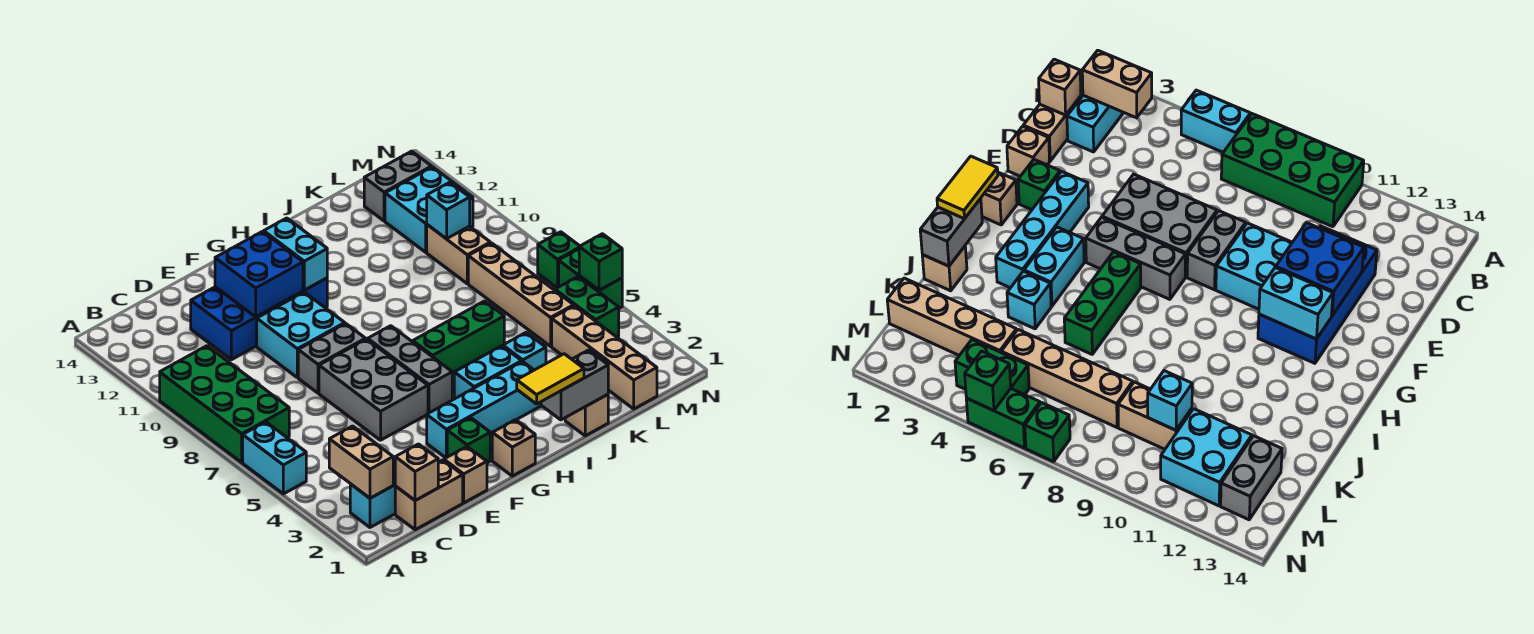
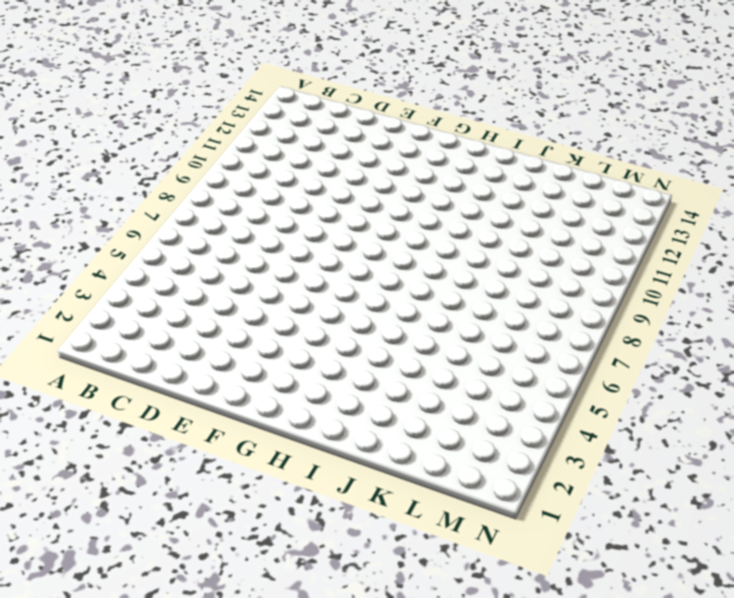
none -> cyan brick A5:A6 level 1
none -> green brick A7:B10 level 1
none -> cyan brick B2:C2 level 1
none -> tan brick C1:D1 level 1

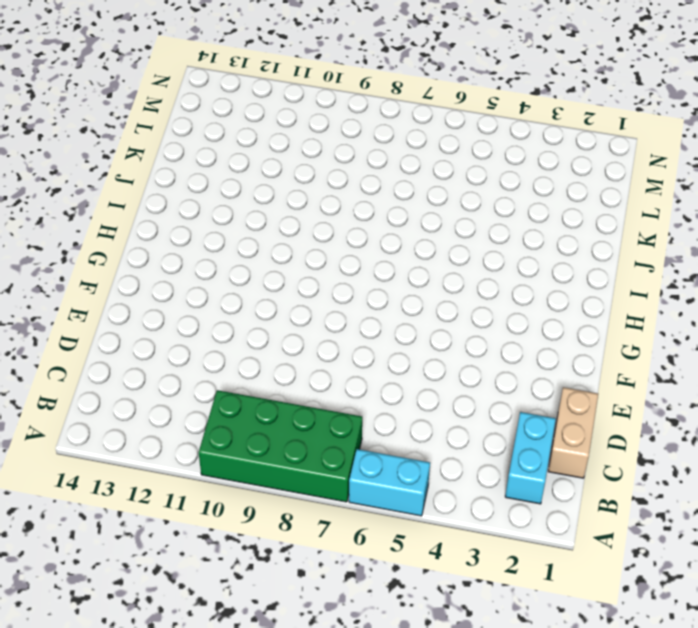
none -> blue brick D11:G12 level 1
none -> tan brick E1 level 1
none -> grey brick E5:F7 level 1
none -> grey brick E8:F8 level 1

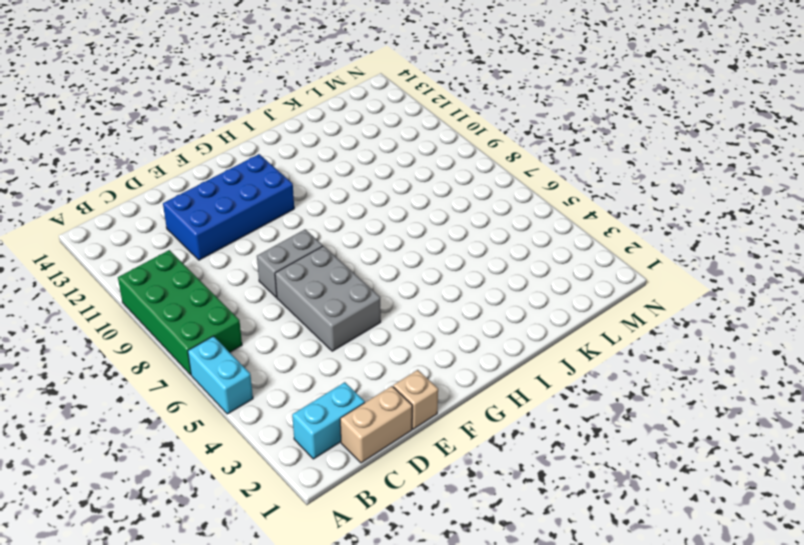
none -> cyan brick E9:F10 level 1
none -> green brick F2 level 1
none -> cyan brick F3:I3 level 1
none -> tan brick G1 level 1

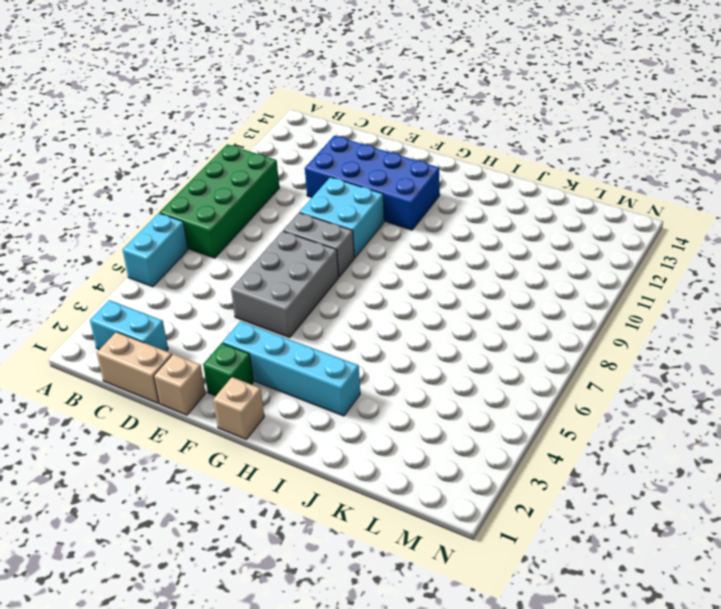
none -> grey brick G5:G7 level 1
none -> cyan brick H4:I4 level 1
none -> green brick H6:J6 level 1
none -> tan brick J1 level 1

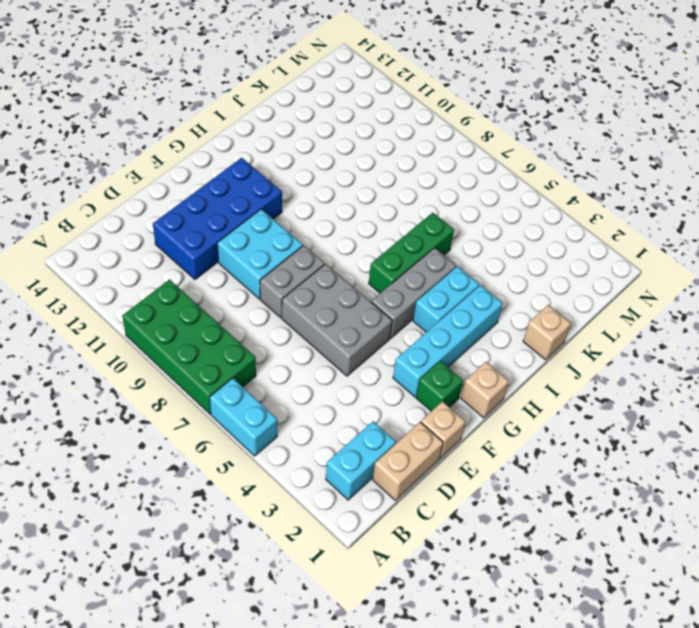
grey brick G5:I5 level 1 -> grey brick G5:G7 level 1
none -> cyan brick J4 level 1
none -> tan brick L1:L4 level 1
none -> tan brick L5:L8 level 1
none -> tan brick L9:L10 level 1

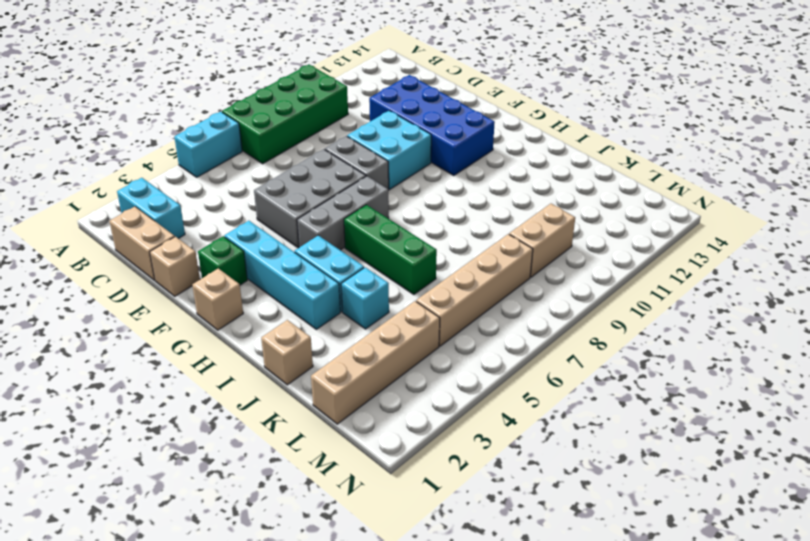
none -> cyan brick L11:M12 level 1
none -> grey brick L13:M13 level 1
none -> green brick M4:M5 level 1
none -> green brick N5:N6 level 1

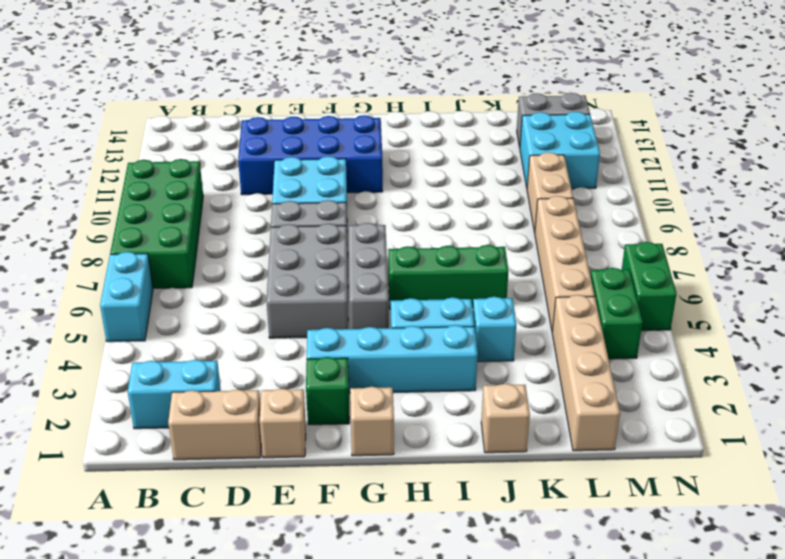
none -> green brick N7 level 1
none -> tan brick B2:B3 level 2
none -> tan brick C1 level 2
none -> blue brick E11:F12 level 2

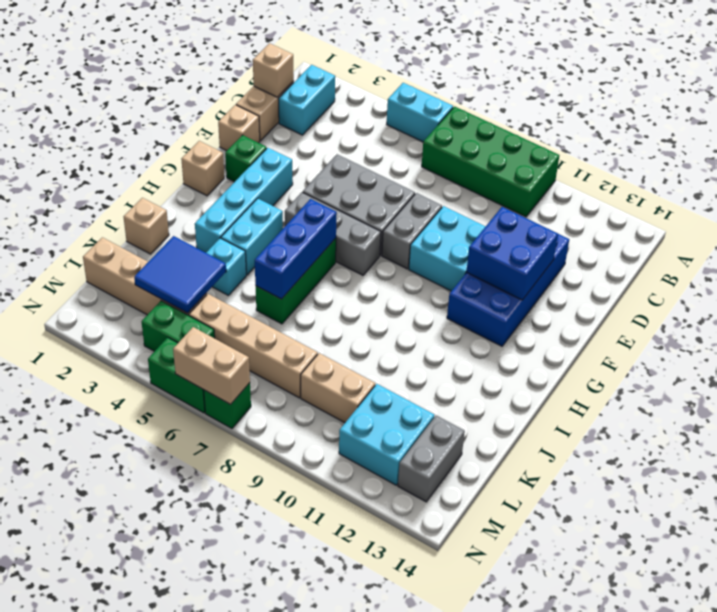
blue brick H6:J6 level 2 -> none
blue tile K3:L4 level 2 -> none
tan brick N6:N7 level 2 -> tan brick B2:B3 level 2
none -> cyan brick G11:G12 level 2
none -> grey brick I1:J1 level 2
none -> cyan brick L10 level 2
none -> green brick N5 level 2

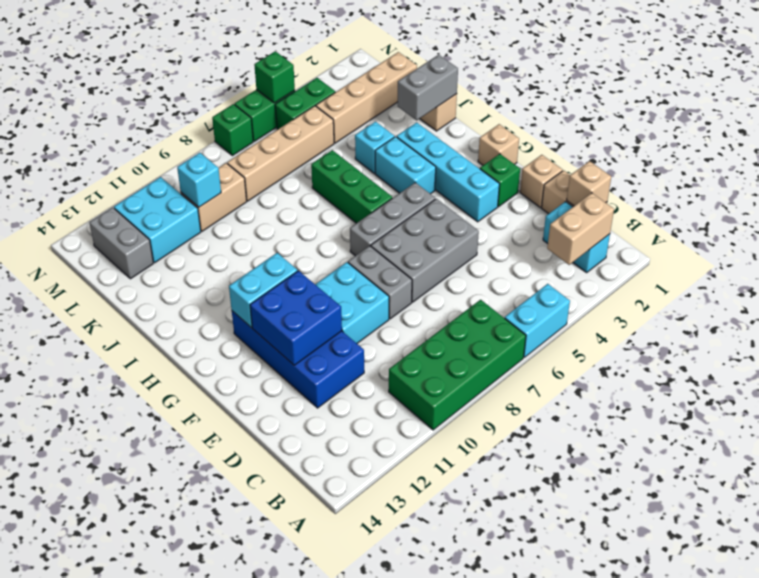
grey brick J1:J2 level 2 -> grey brick I1:J1 level 2
none -> yellow tile H1:I1 level 3

